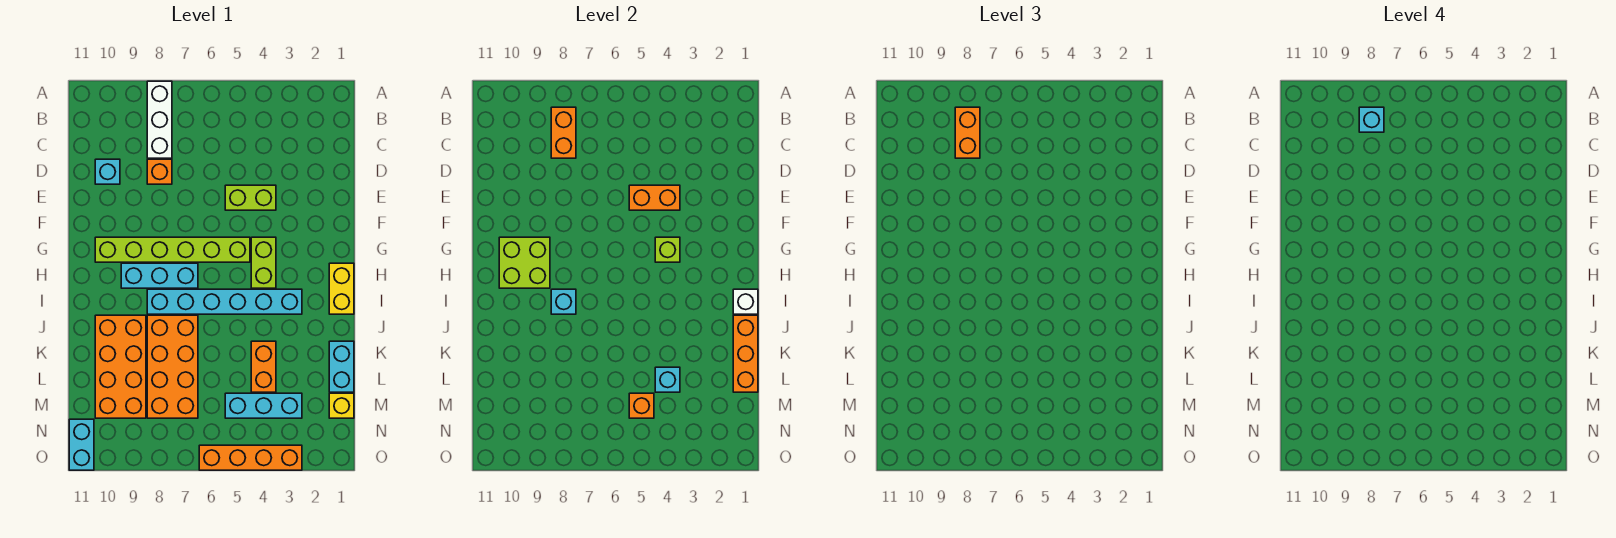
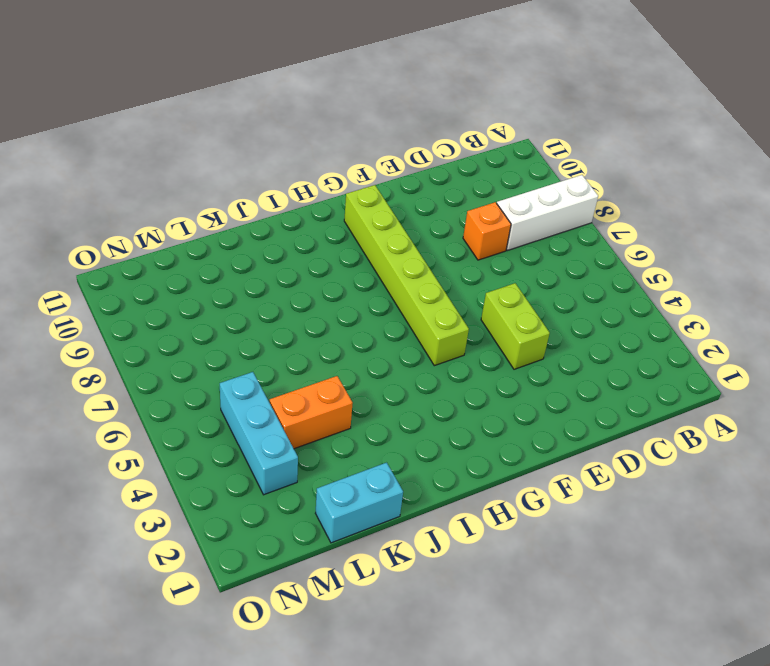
none -> cyan brick D10 level 1
none -> lime brick G4:H4 level 1
none -> yellow brick H1:I1 level 1

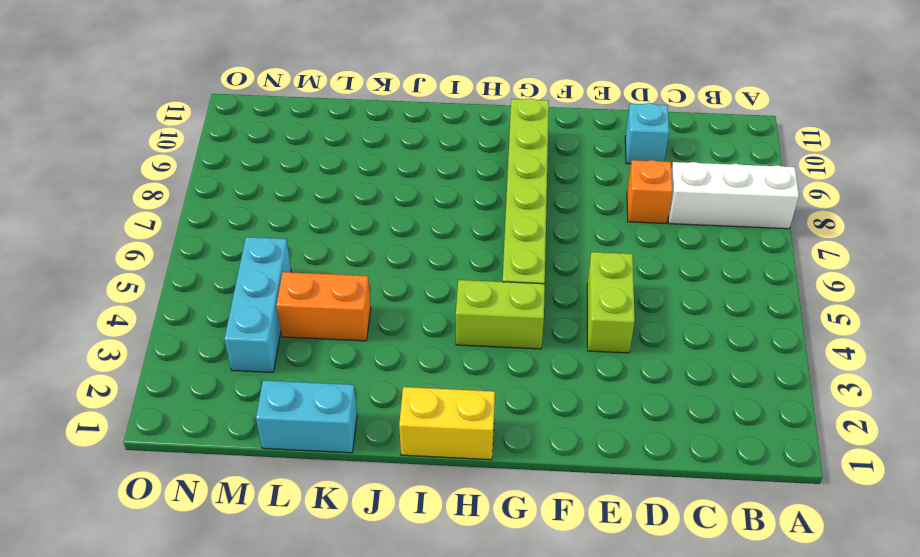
none -> cyan brick H7:H9 level 1
none -> cyan brick I3:I8 level 1
none -> orange brick J7:M8 level 1

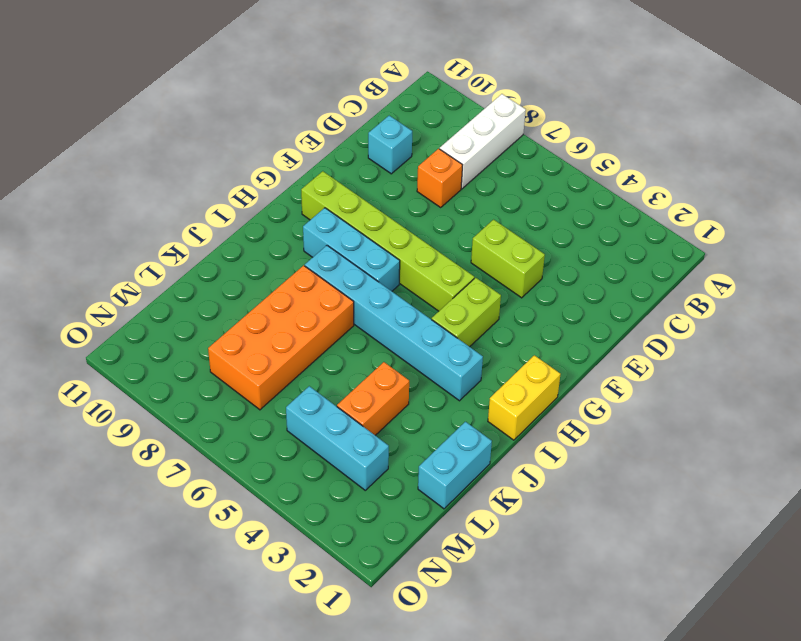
none -> orange brick J9:M10 level 1
none -> yellow brick M1 level 1
none -> cyan brick N11:O11 level 1

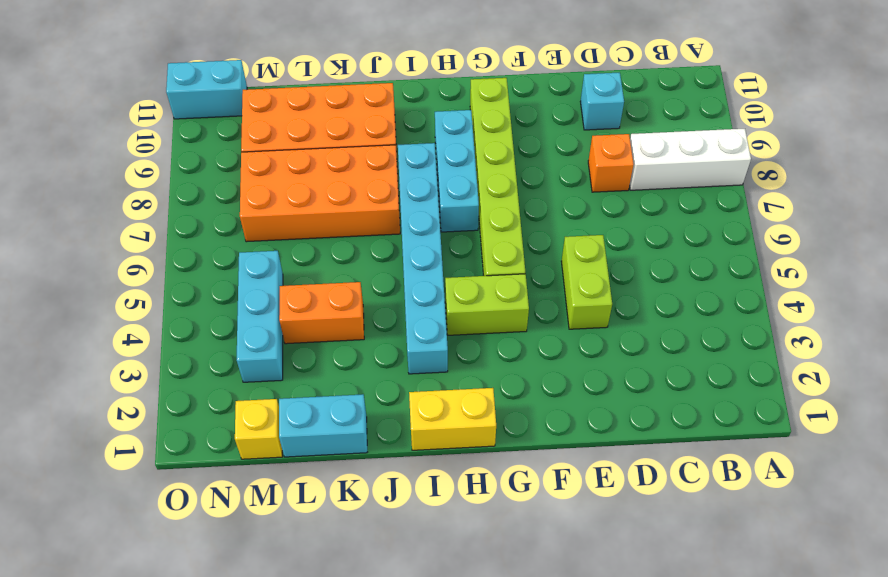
none -> orange brick O3:O6 level 1
none -> orange brick B8:C8 level 2
none -> orange brick E4:E5 level 2

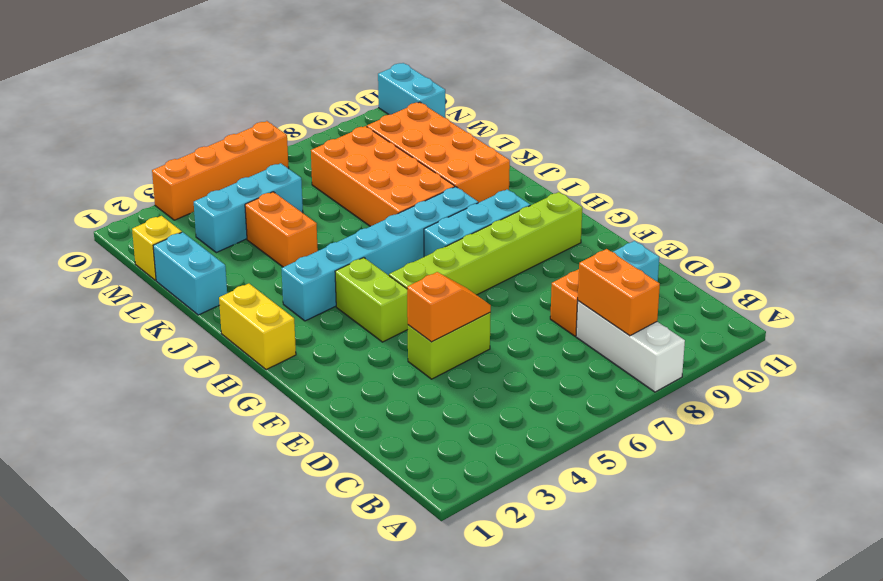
orange slope E4:E5 level 2 top 4 -> orange brick E4:E5 level 2
none -> lime brick G4 level 2
none -> lime brick G9:H10 level 2
none -> white brick I1 level 2

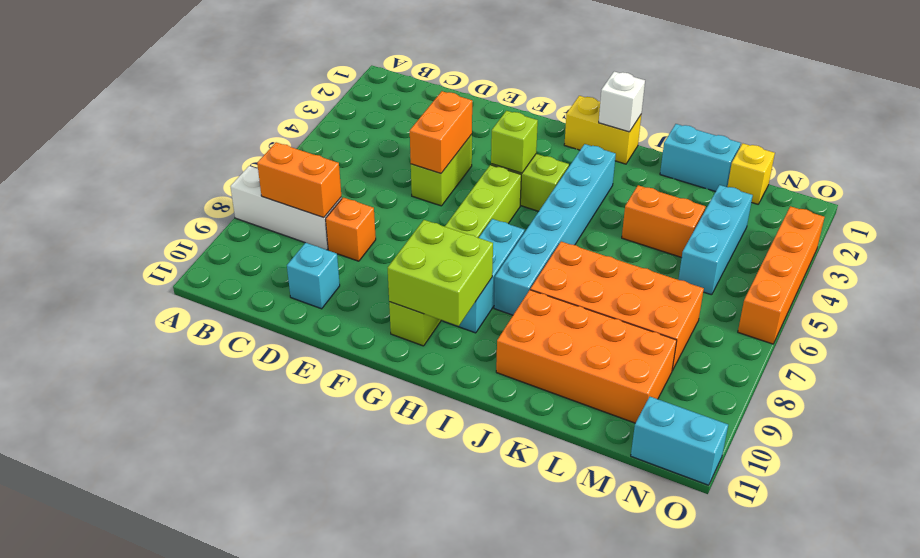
none -> cyan brick I8 level 2
none -> orange brick J1:L1 level 2
none -> cyan brick L4 level 2

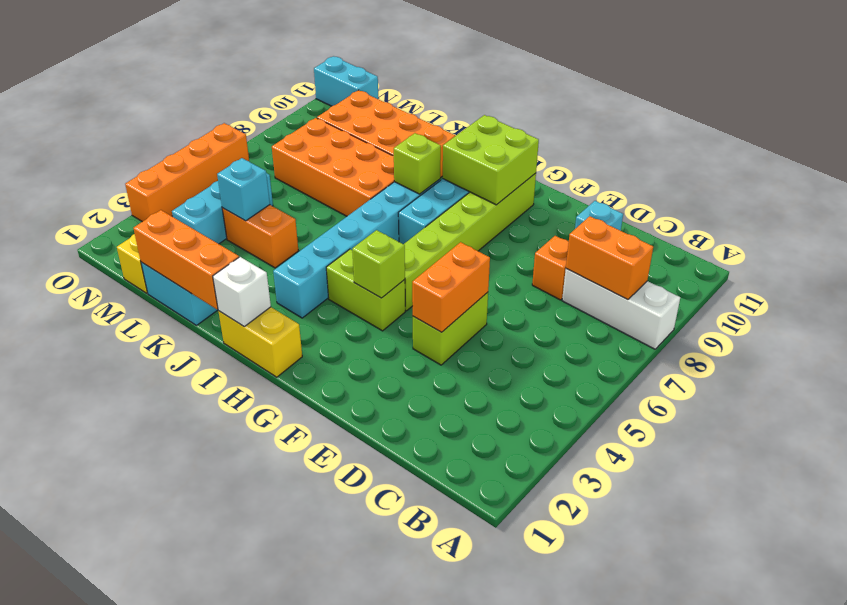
lime brick I8 level 2 -> cyan brick I8 level 2
none -> orange brick M5 level 2
none -> orange brick B8:C8 level 3
none -> cyan brick B8 level 4

